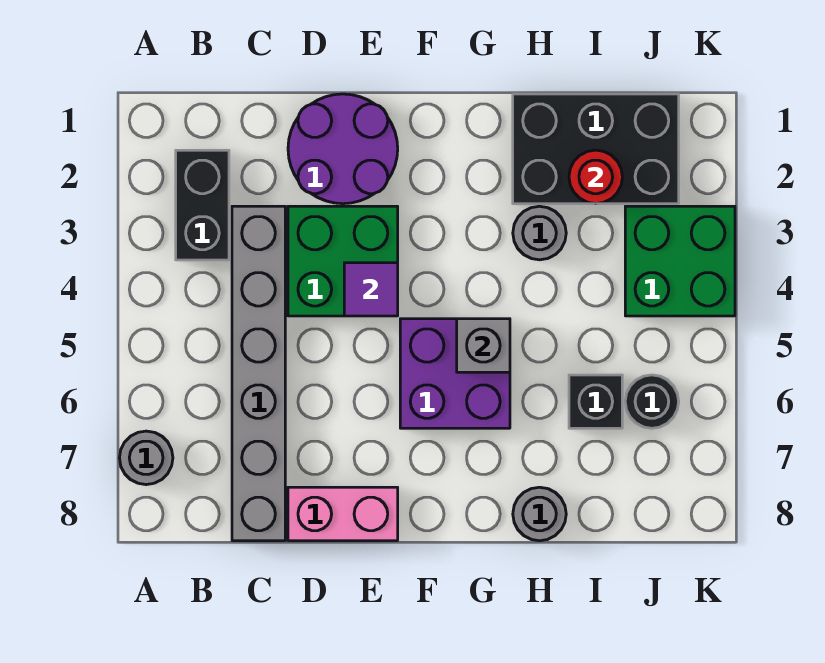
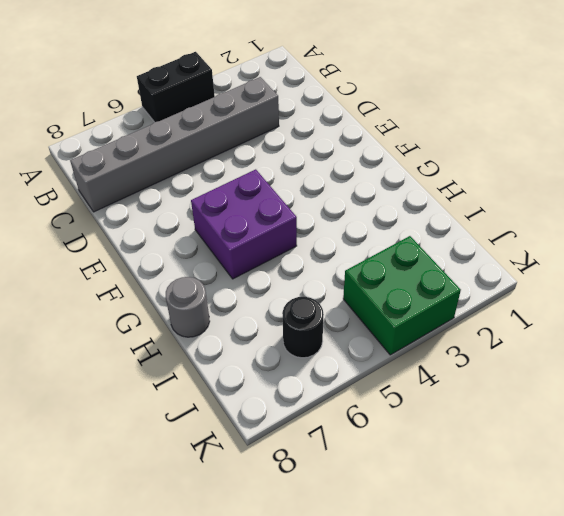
black brick A4:A5 level 1 -> black brick B2:B3 level 1
none -> grey round brick A7 level 1
none -> purple round brick D1:E2 level 1
none -> green brick D3:E4 level 1

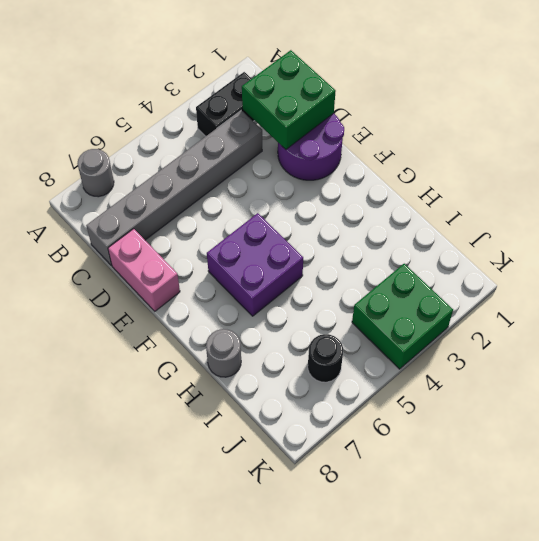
green brick C1:D2 level 2 -> green brick D3:E4 level 1
none -> black brick H1:J2 level 1
none -> grey round brick H3 level 1
none -> black brick I6 level 1

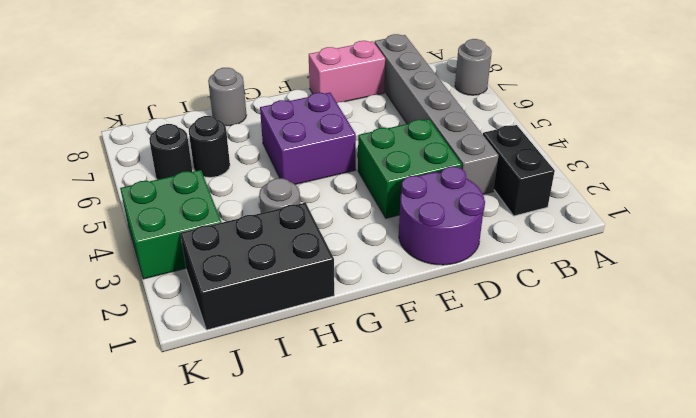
black round brick I6 level 1 -> black brick I6 level 1
none -> purple tile E4 level 2
none -> grey brick G5 level 2
none -> red round brick I2 level 2

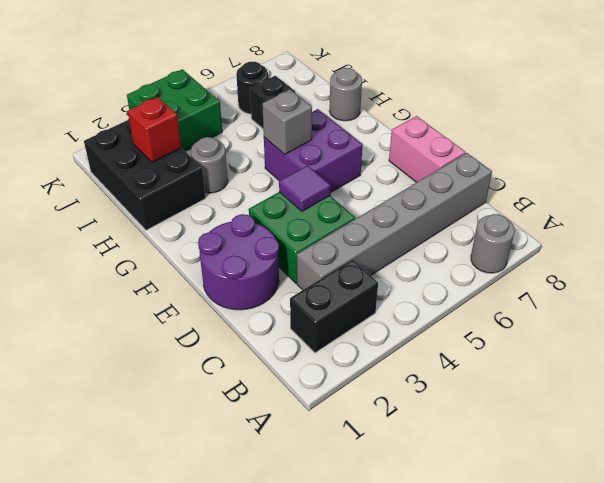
red brick I2 level 2 -> red round brick I2 level 2

